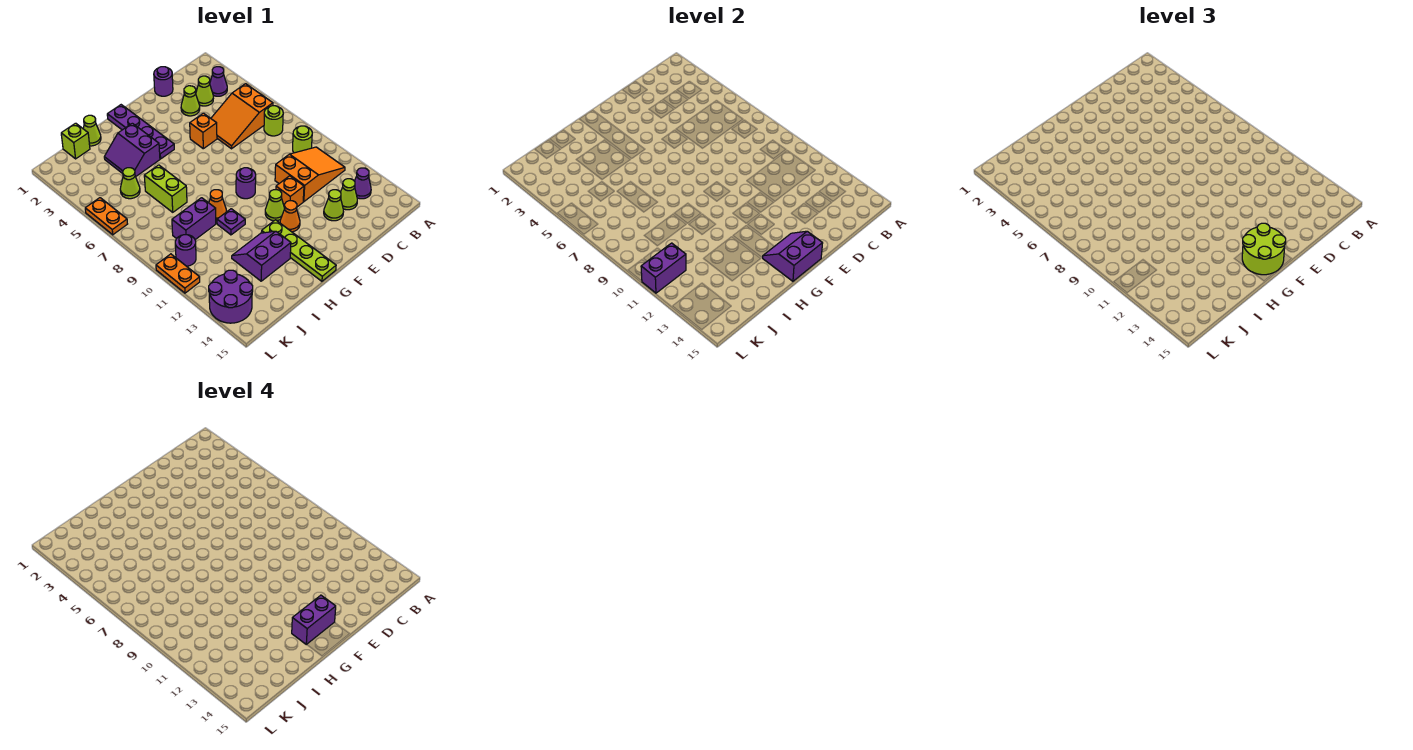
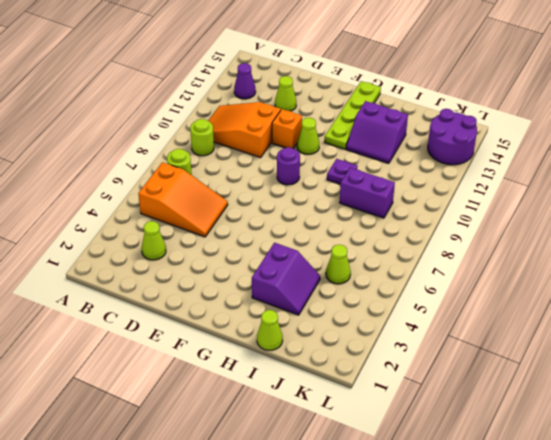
none -> purple cone B3 level 1
none -> lime cone C13 level 1
none -> purple round brick D1 level 1
none -> lime cone D3 level 1

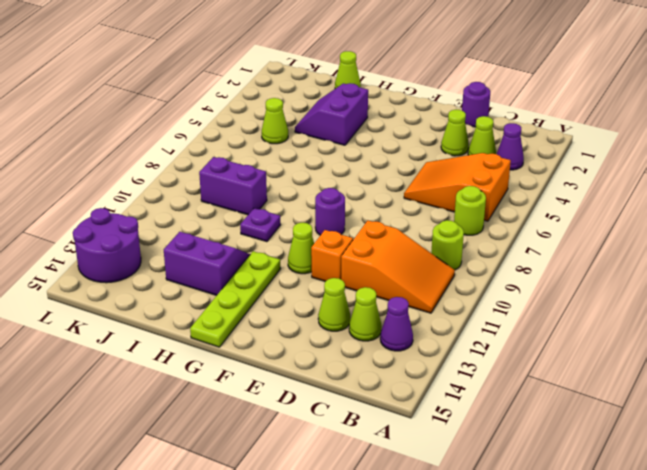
none -> orange brick E5 level 1
none -> orange cone F12 level 1
none -> purple plate G1:G4 level 1
none -> orange cone H9 level 1

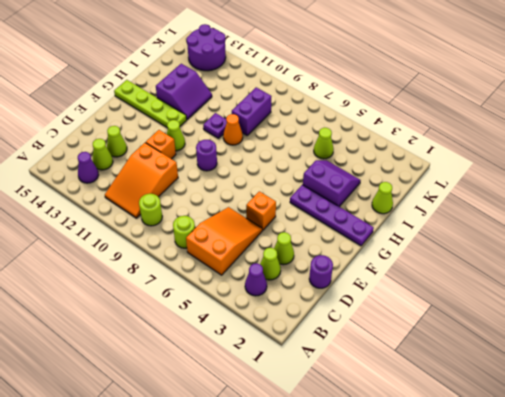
none -> orange cone F12 level 1
none -> lime brick I6:I7 level 1
none -> lime brick J1 level 1
none -> purple round brick K10 level 1

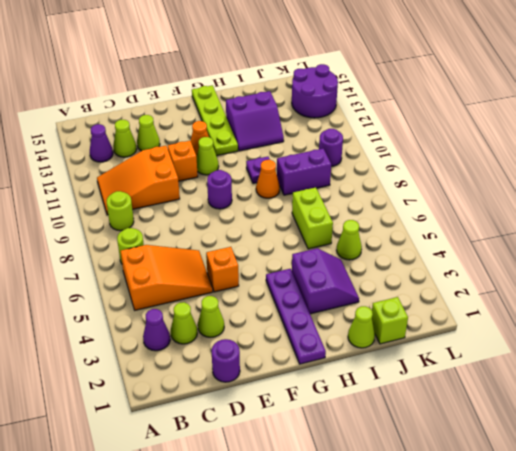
none -> orange plate L5:L6 level 1
none -> orange plate L10:L11 level 1
none -> purple slope F14:G15 level 2 top 15
none -> purple brick K11:L11 level 2

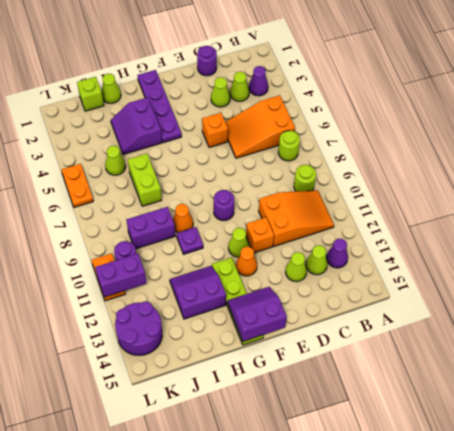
none -> lime round brick F14:G15 level 3
none -> purple brick F14:G14 level 4

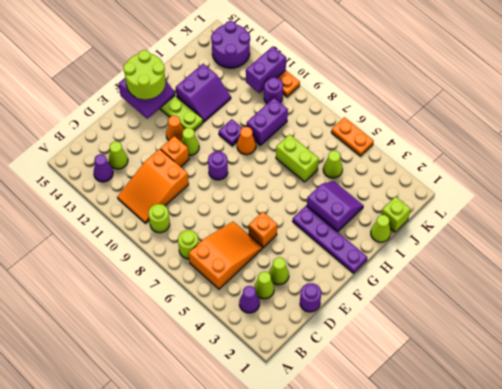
none -> lime cone D13 level 1
none -> purple brick F14:G14 level 4

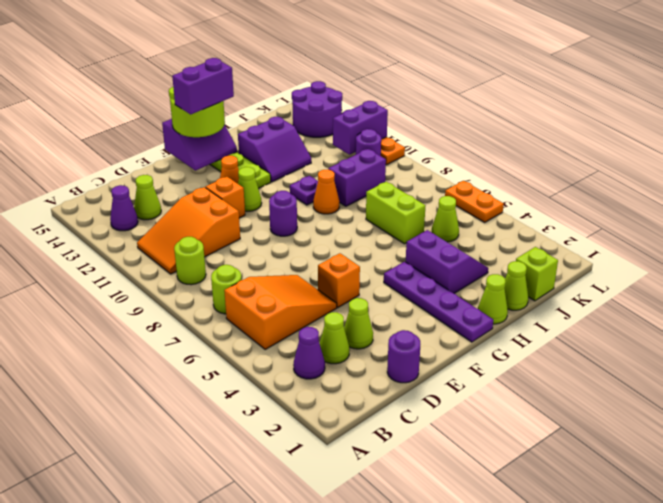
lime cone H1 level 1 -> lime cone D13 level 1

